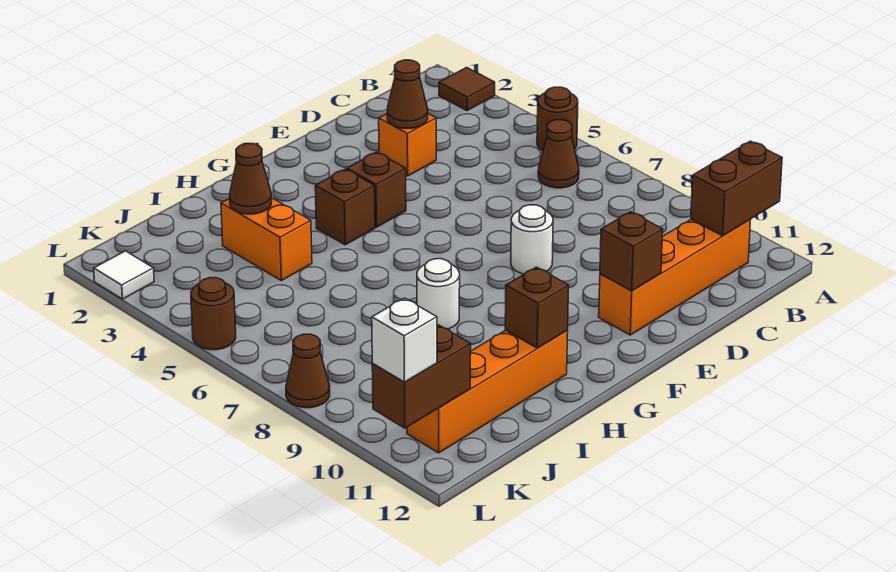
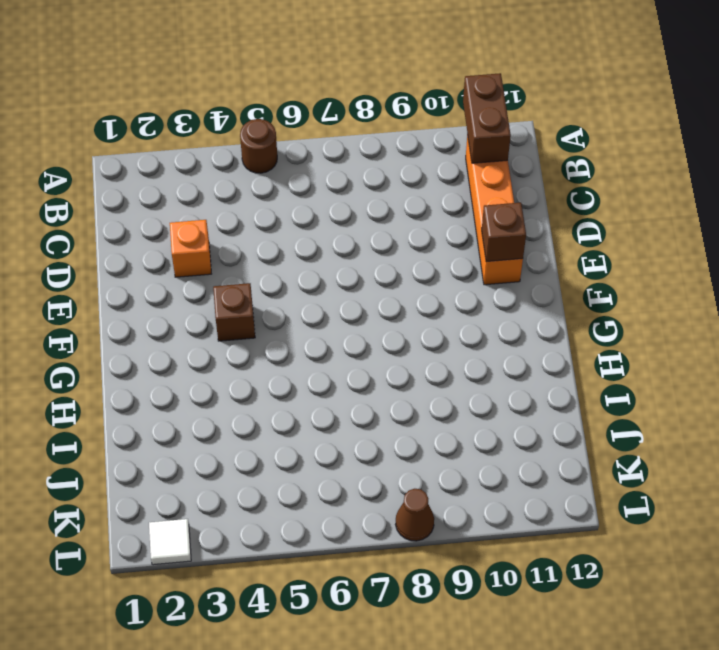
none -> brown tile A2 level 1
none -> brown cone B6 level 1
none -> white round brick E8 level 1

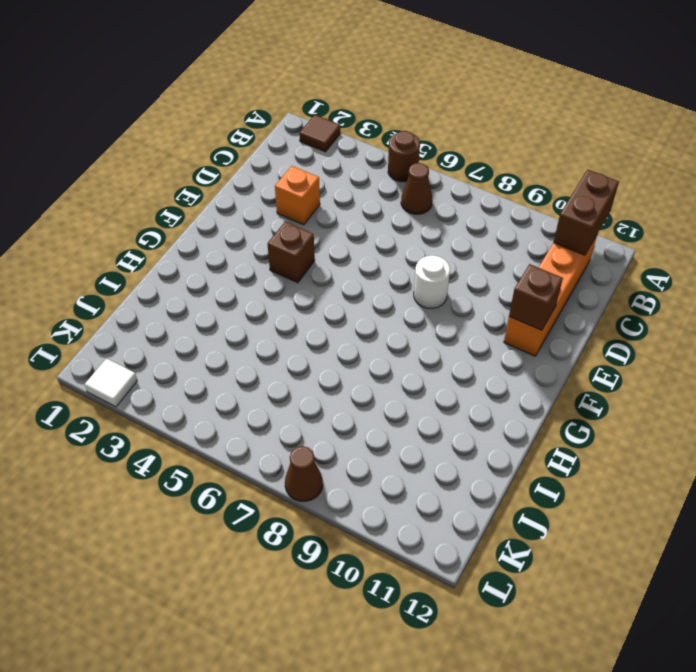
none -> brown brick G4 level 1
none -> white round brick H8 level 1
none -> orange brick H11:K11 level 1

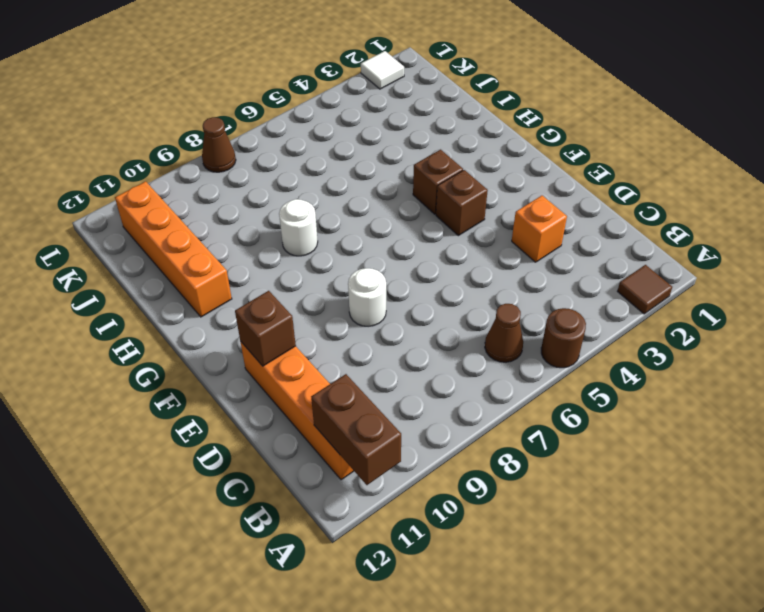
none -> orange brick I3:I4 level 1
none -> brown round brick L5 level 1
none -> brown cone D3 level 2

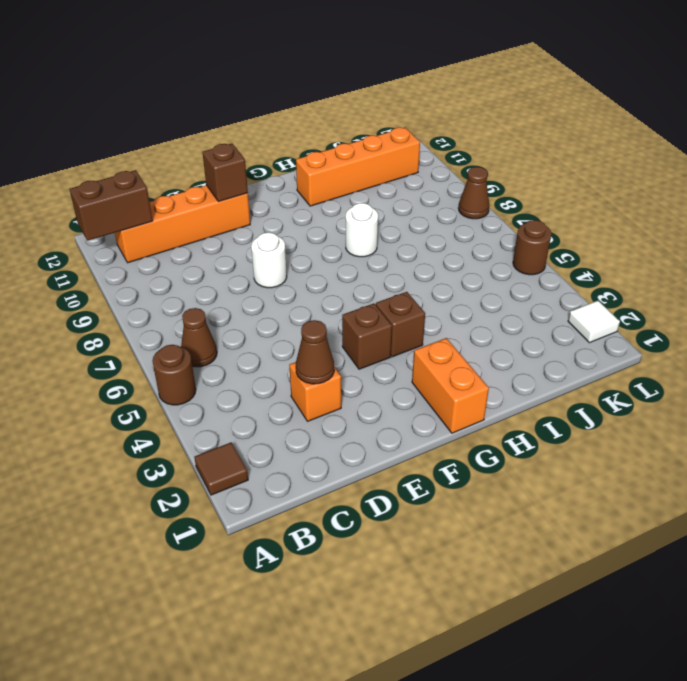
orange brick G1:G2 level 1 -> orange brick I3:I4 level 1
none -> brown brick H11 level 2
none -> brown cone I3 level 2
none -> brown brick K11:L11 level 2

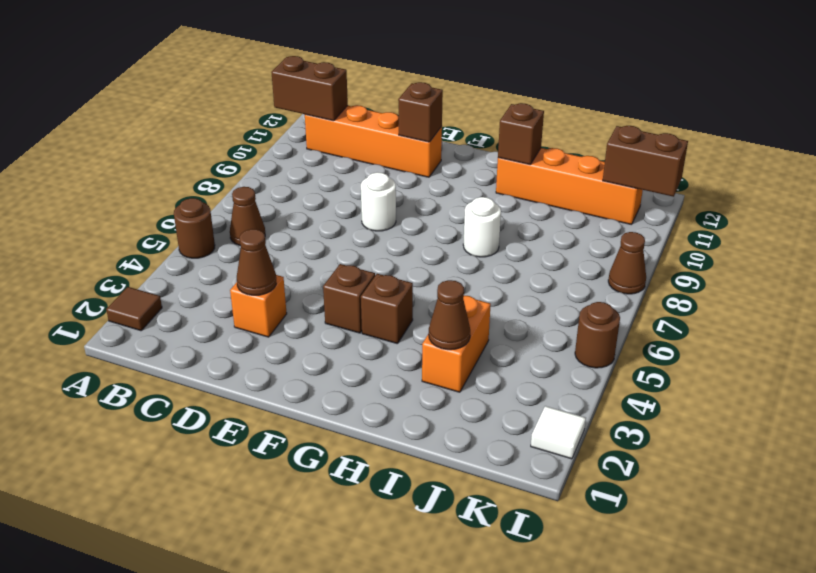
none -> white brick L11 level 3

